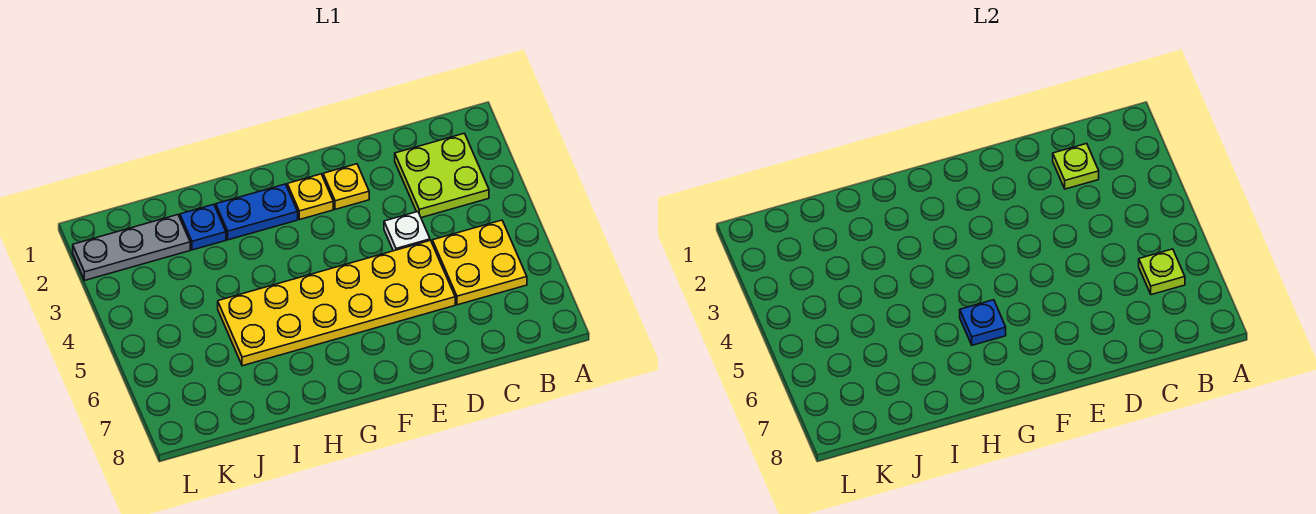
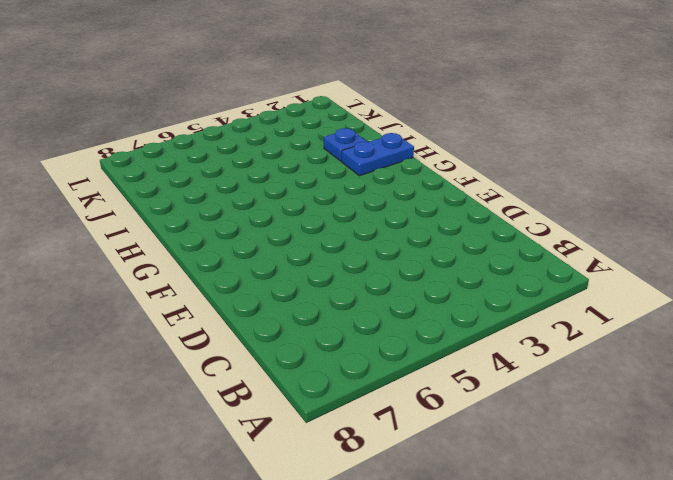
blue plate H1:H2 level 1 -> blue plate G2:H2 level 1
none -> lime plate B2:C3 level 1
none -> yellow plate B5:C6 level 1
none -> white plate D4 level 1

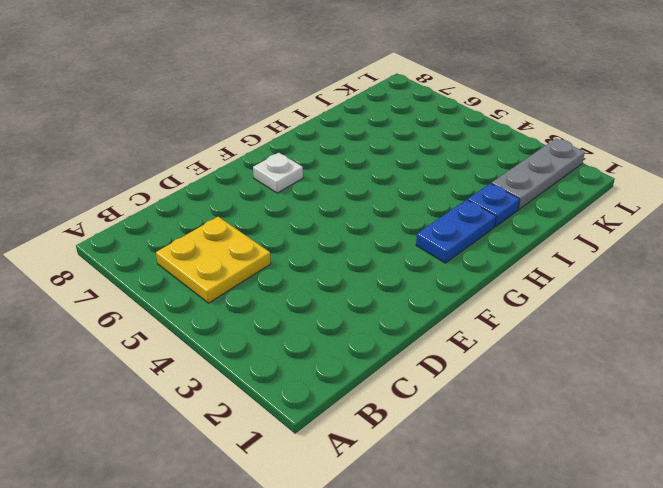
white plate F7 level 1 -> white plate D4 level 1
none -> lime plate B2:C3 level 1
none -> yellow plate D5:I6 level 1
none -> yellow plate E2 level 1

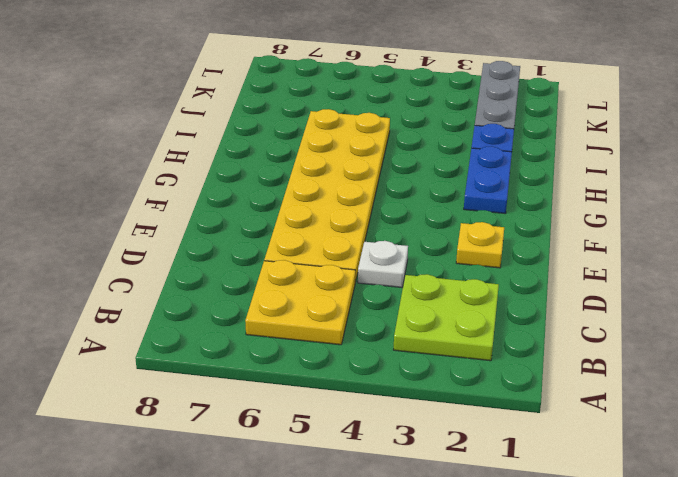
none -> yellow plate F2 level 1
none -> lime plate B6 level 2
none -> lime plate C2 level 2

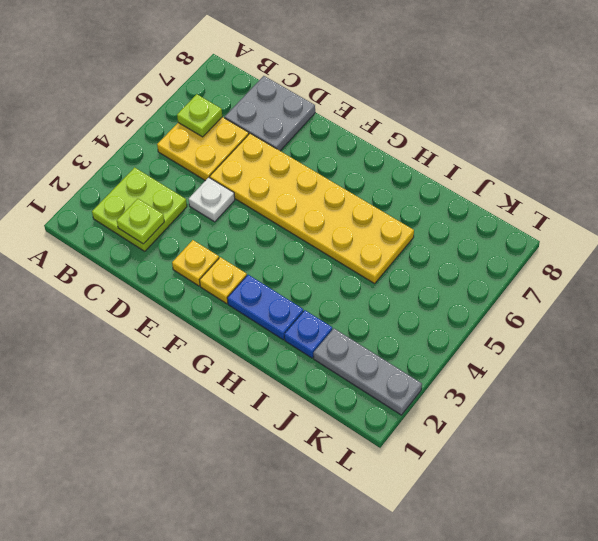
grey plate C7:D8 level 1 -> none
none -> blue plate G6 level 2

